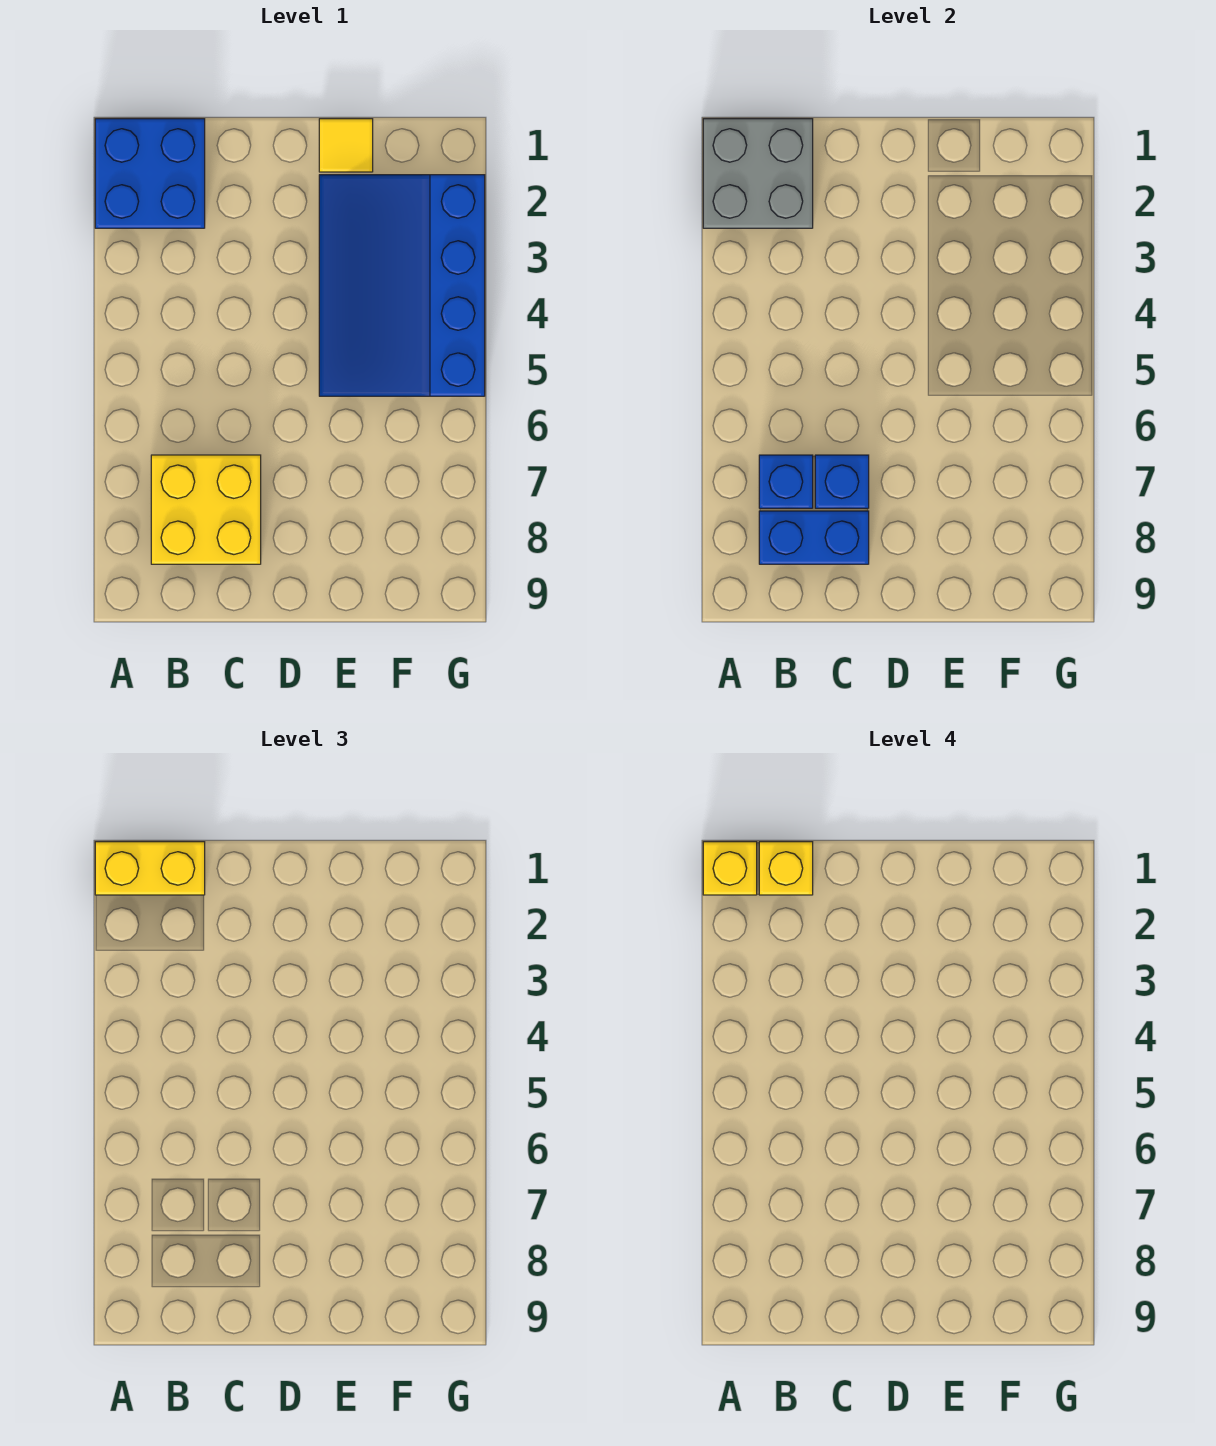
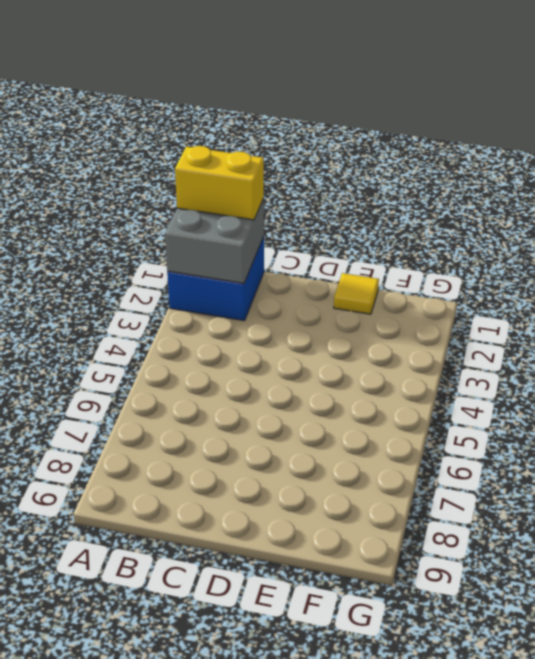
none -> yellow brick B7:C8 level 1
none -> blue slope E2:G5 level 1 top G

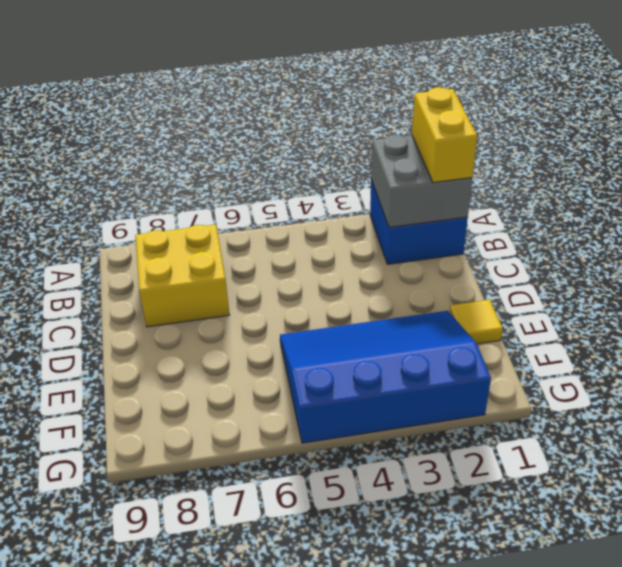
none -> blue brick B7 level 2
none -> blue brick B8:C8 level 2

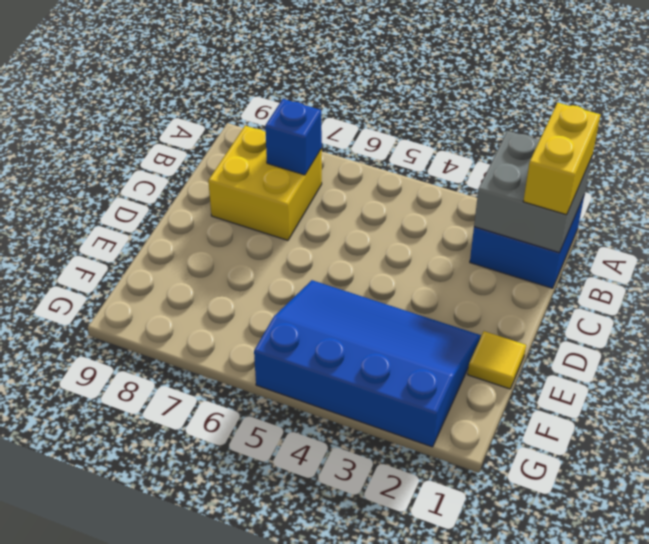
none -> blue brick B8:C8 level 2
none -> blue brick C7 level 2

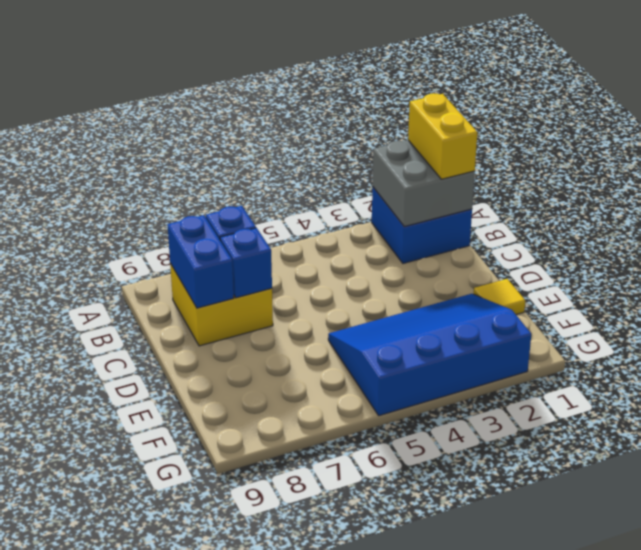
none -> yellow brick A1 level 4
none -> yellow brick B1 level 4

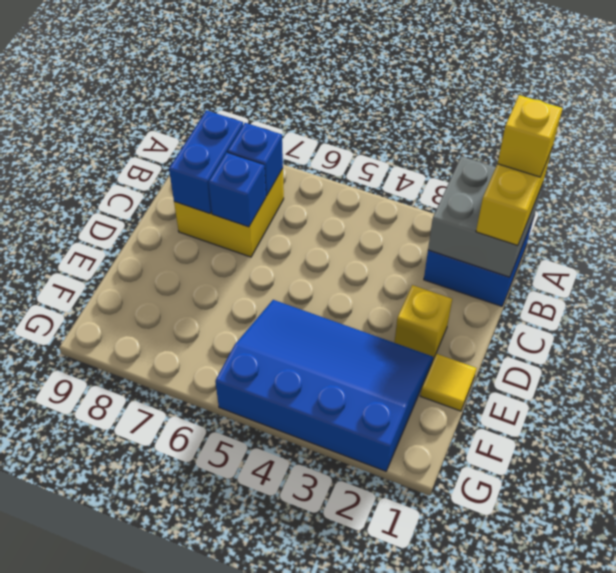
yellow brick D2 level 1 -> yellow brick B1 level 4

